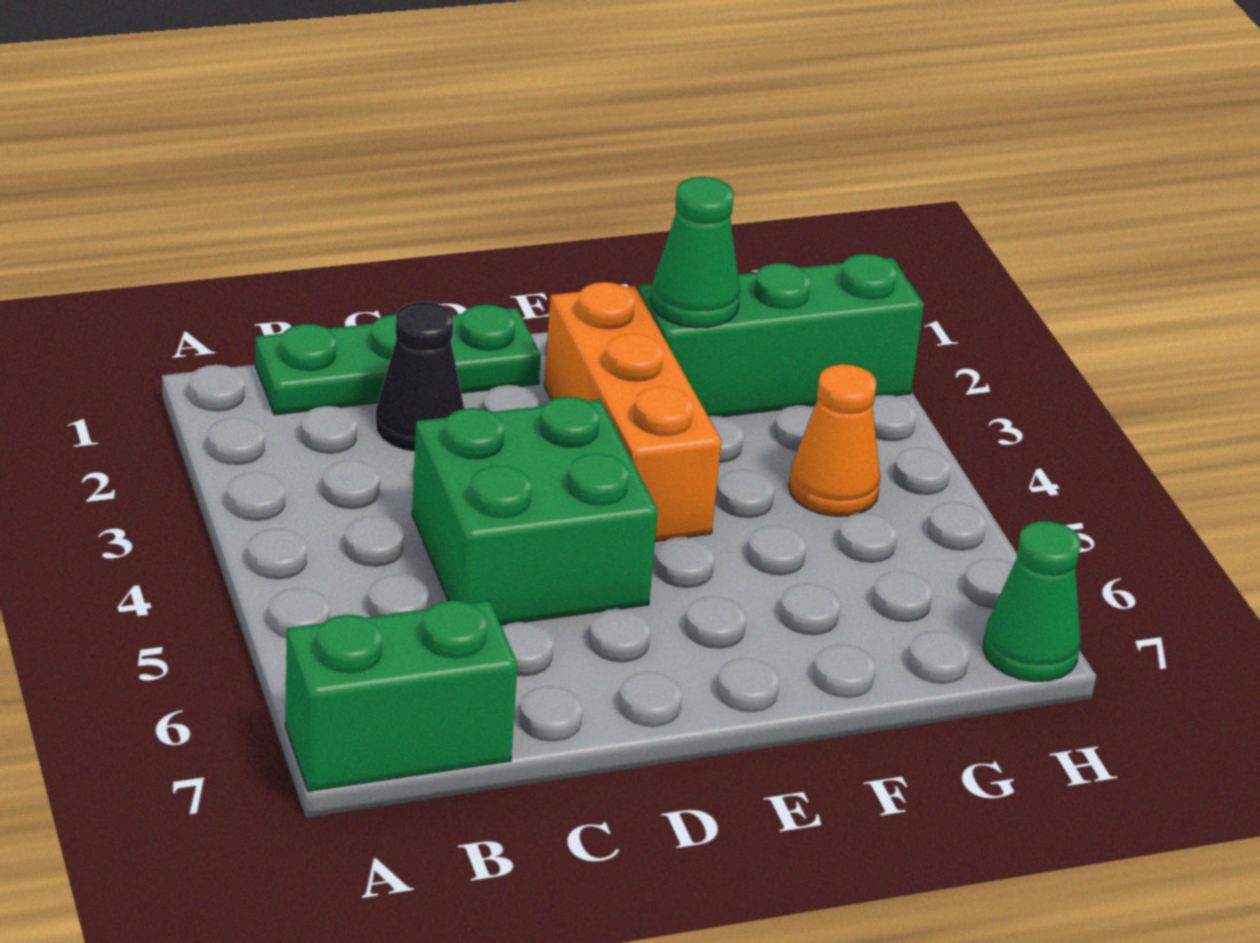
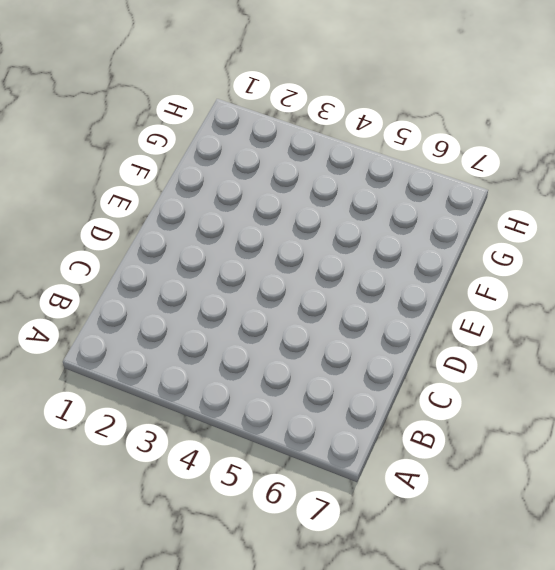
none -> green brick A7:B7 level 1
none -> green plate B1:D1 level 1

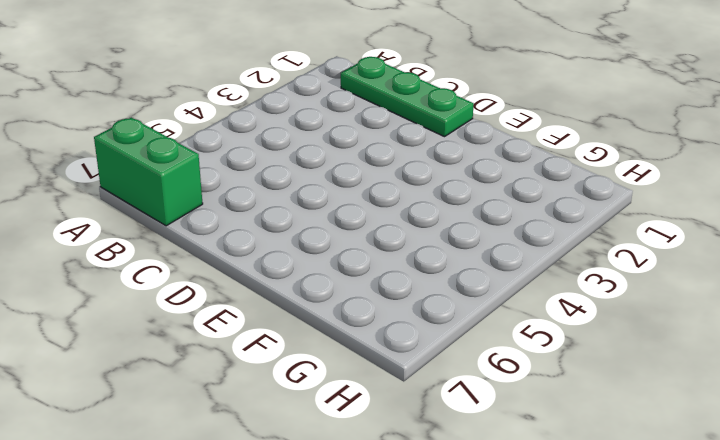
none -> black cone C2 level 1
none -> green brick C4:D5 level 1

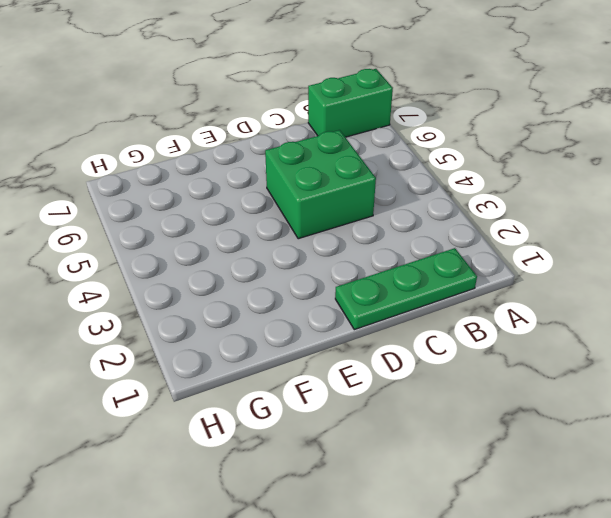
none -> black cone C2 level 1
none -> orange brick E2:E4 level 1

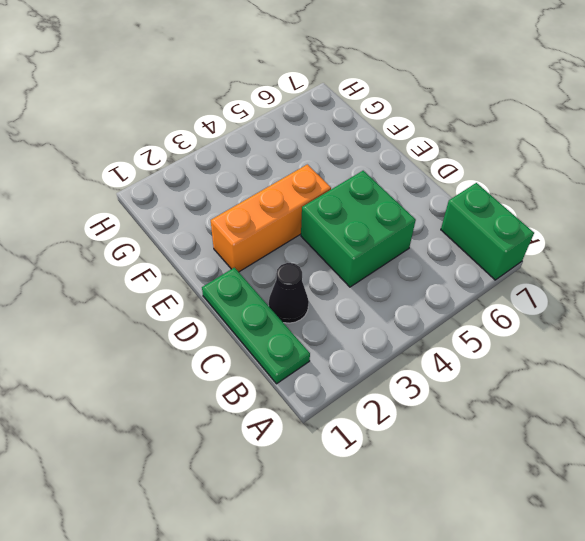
none -> green brick F2:H2 level 1
none -> orange cone G4 level 1

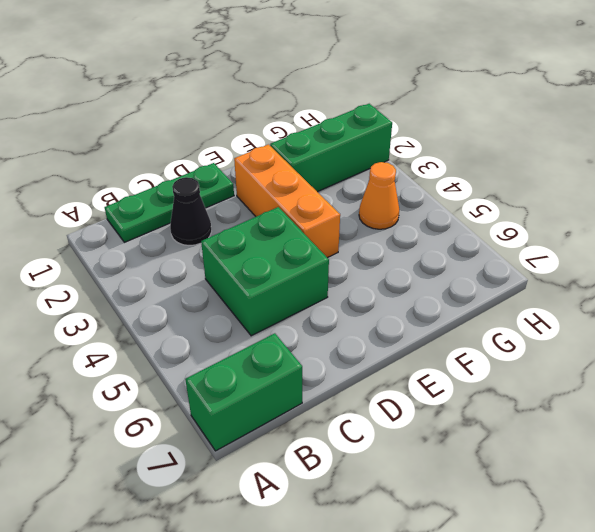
none -> green cone H7 level 1
none -> green cone F2 level 2

